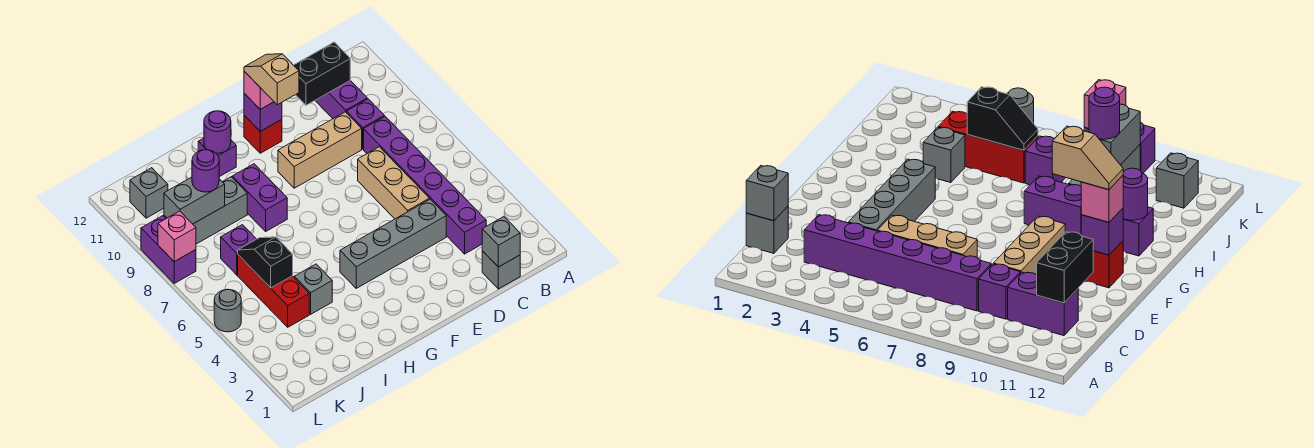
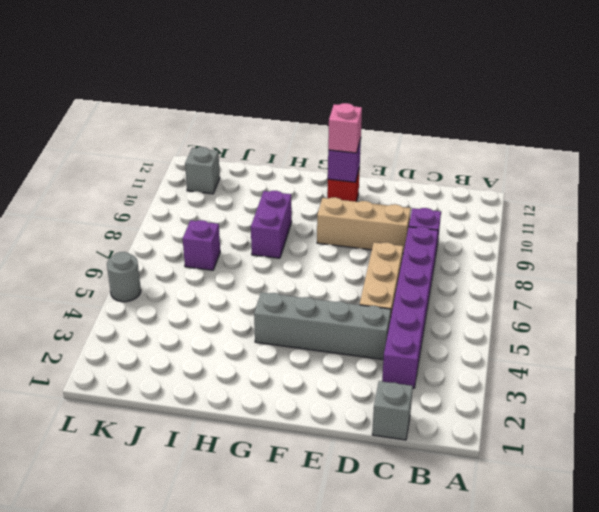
none -> purple brick C10:C11 level 1
none -> purple brick H11 level 1
none -> grey brick I4 level 1

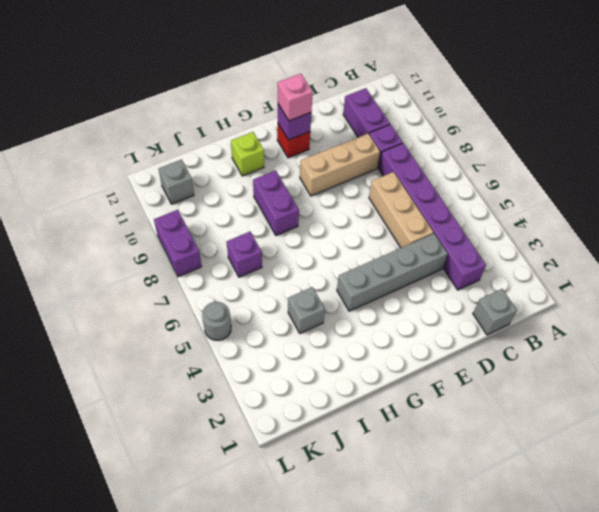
lime brick H11 level 1 -> purple brick H11 level 1
none -> grey brick I9:K9 level 1
none -> red brick J4:J6 level 1
none -> grey brick C1 level 2

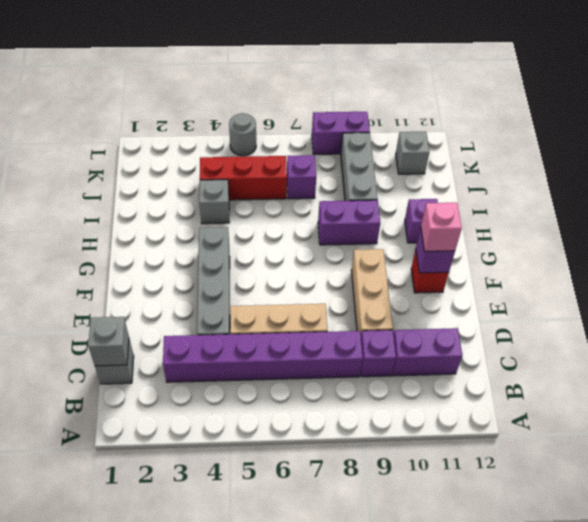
none -> black brick C11:D11 level 2
none -> purple round brick H11 level 2
none -> black slope J5:J6 level 2 top 5

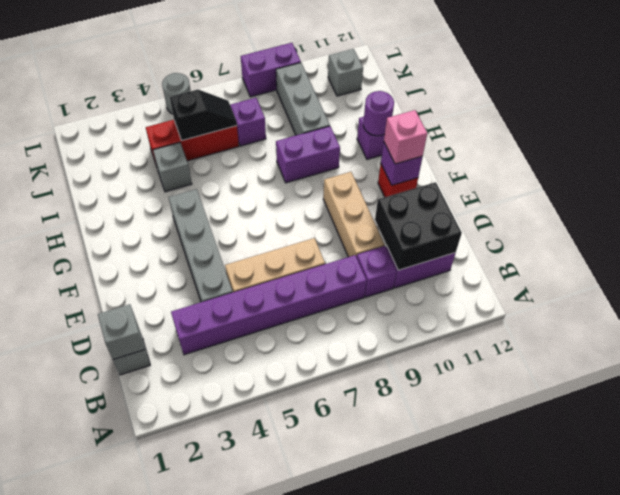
black brick C10:D11 level 2 -> black brick C11:D11 level 2
none -> grey brick J9:K9 level 2
none -> pink brick L8 level 2
none -> purple round brick J9 level 3

